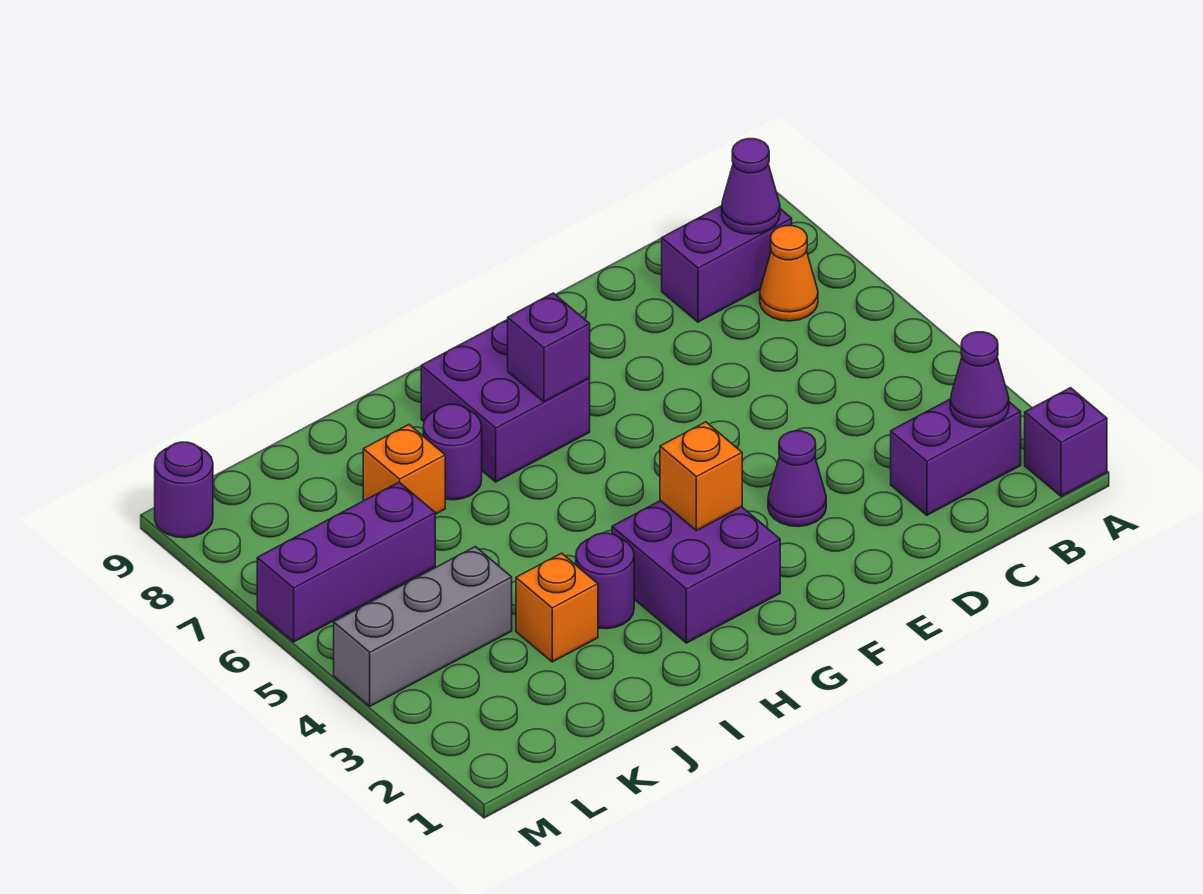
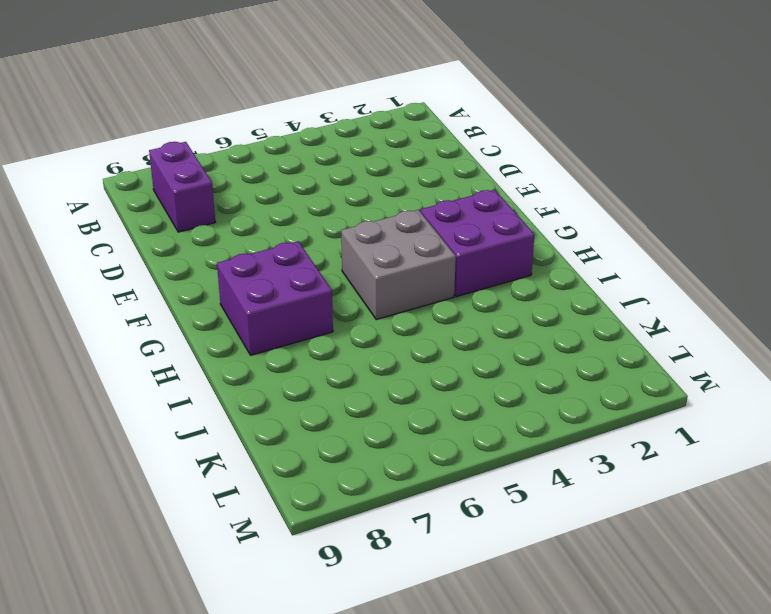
grey brick G4:H5 level 1 -> none
none -> purple brick A1 level 1
none -> purple brick B2:C2 level 1
none -> orange cone B7 level 1

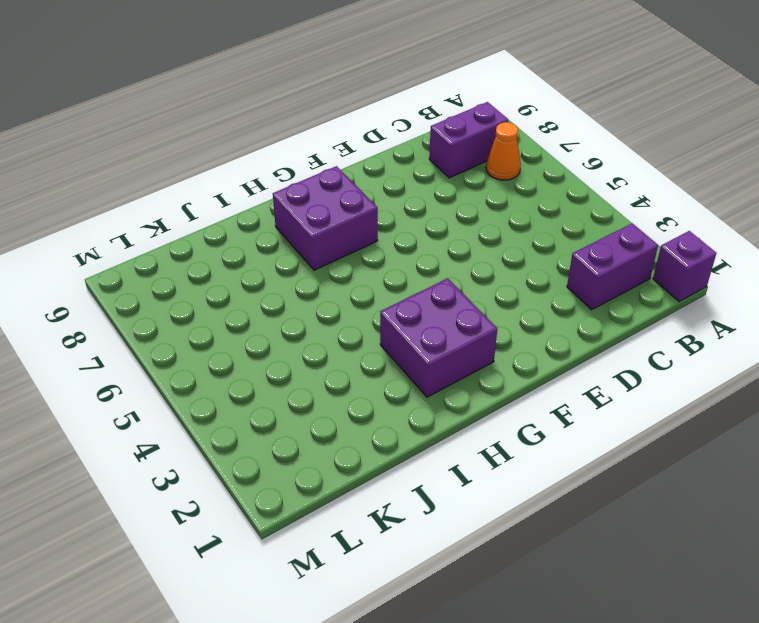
none -> purple cone E3 level 1
none -> purple round brick I3 level 1
none -> purple round brick I7 level 1

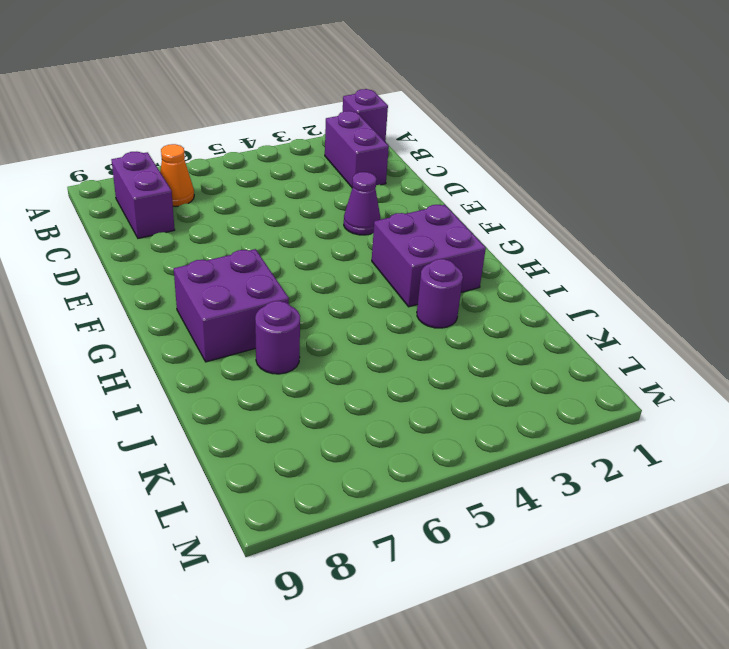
none -> orange brick J3 level 1
none -> orange brick J7 level 1
none -> grey brick K4:M4 level 1

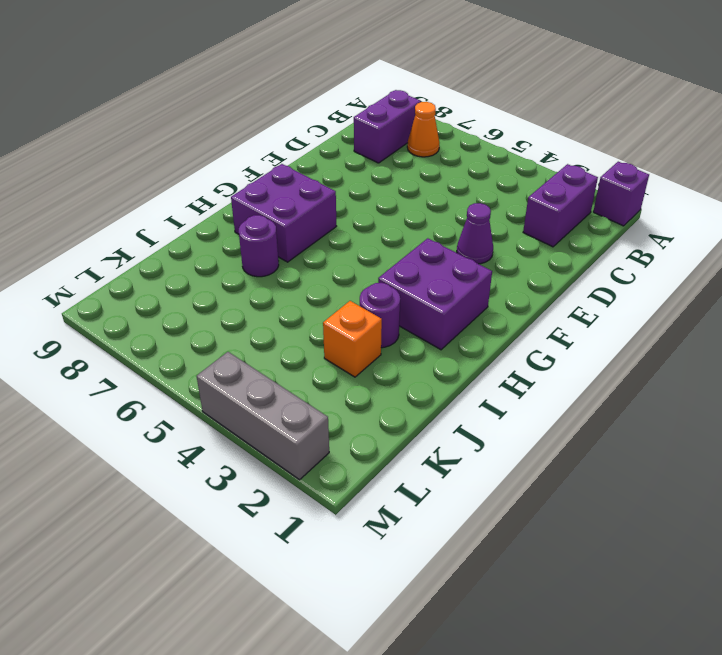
grey brick M2:M4 level 1 -> grey brick K4:M4 level 1
none -> orange brick J7 level 1
none -> purple brick K6:M6 level 1
none -> purple round brick M9 level 1

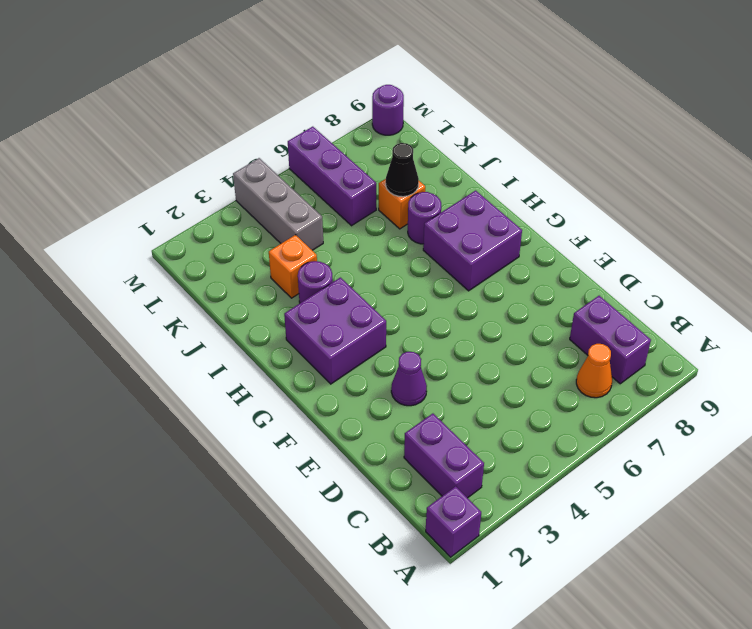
black cone J7 level 2 -> none
none -> purple cone B2 level 2
none -> purple cone B8 level 2
none -> orange brick G3 level 2

